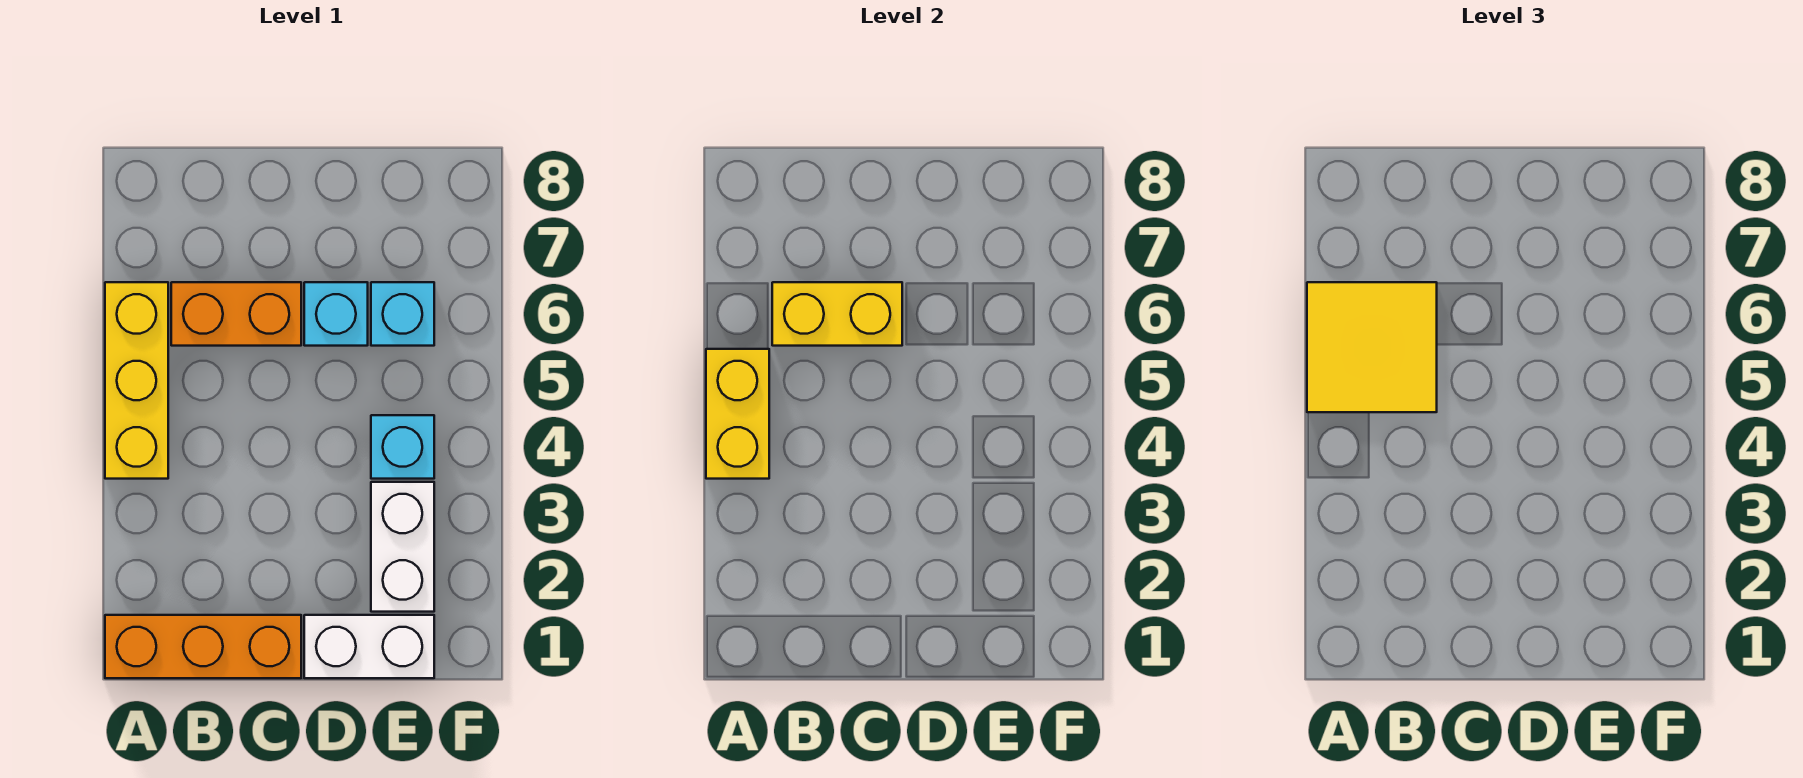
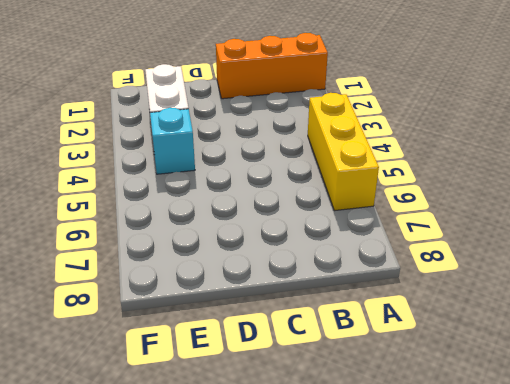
none -> orange brick B6:C6 level 1
none -> white brick D1:E1 level 1

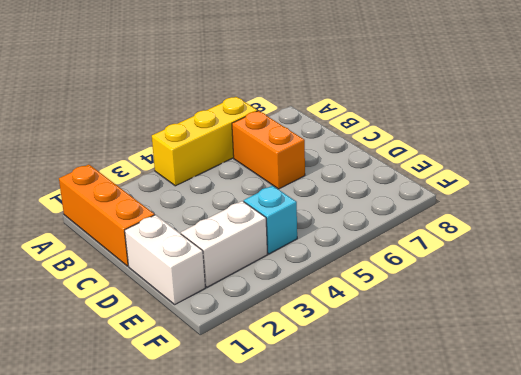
none -> cyan brick D6 level 1
none -> cyan brick E6 level 1

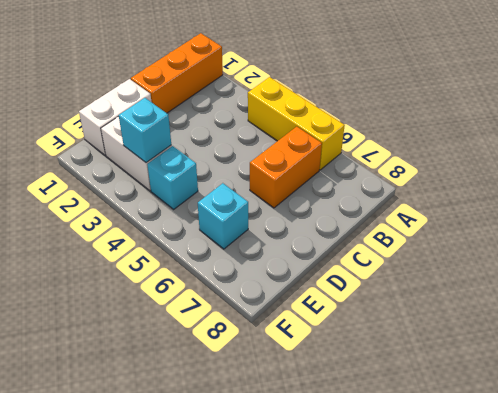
cyan brick E3 level 2 -> cyan brick D6 level 1
none -> yellow brick A4:A5 level 2
none -> yellow brick B6:C6 level 2

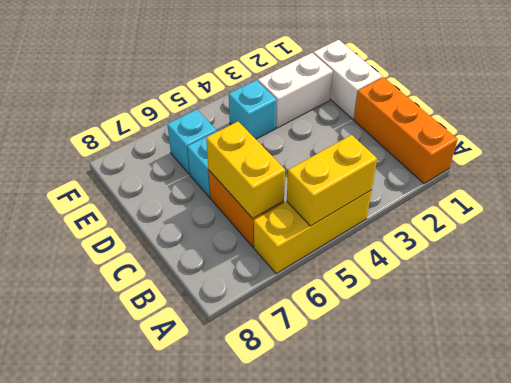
none -> yellow tile A5:B6 level 3

